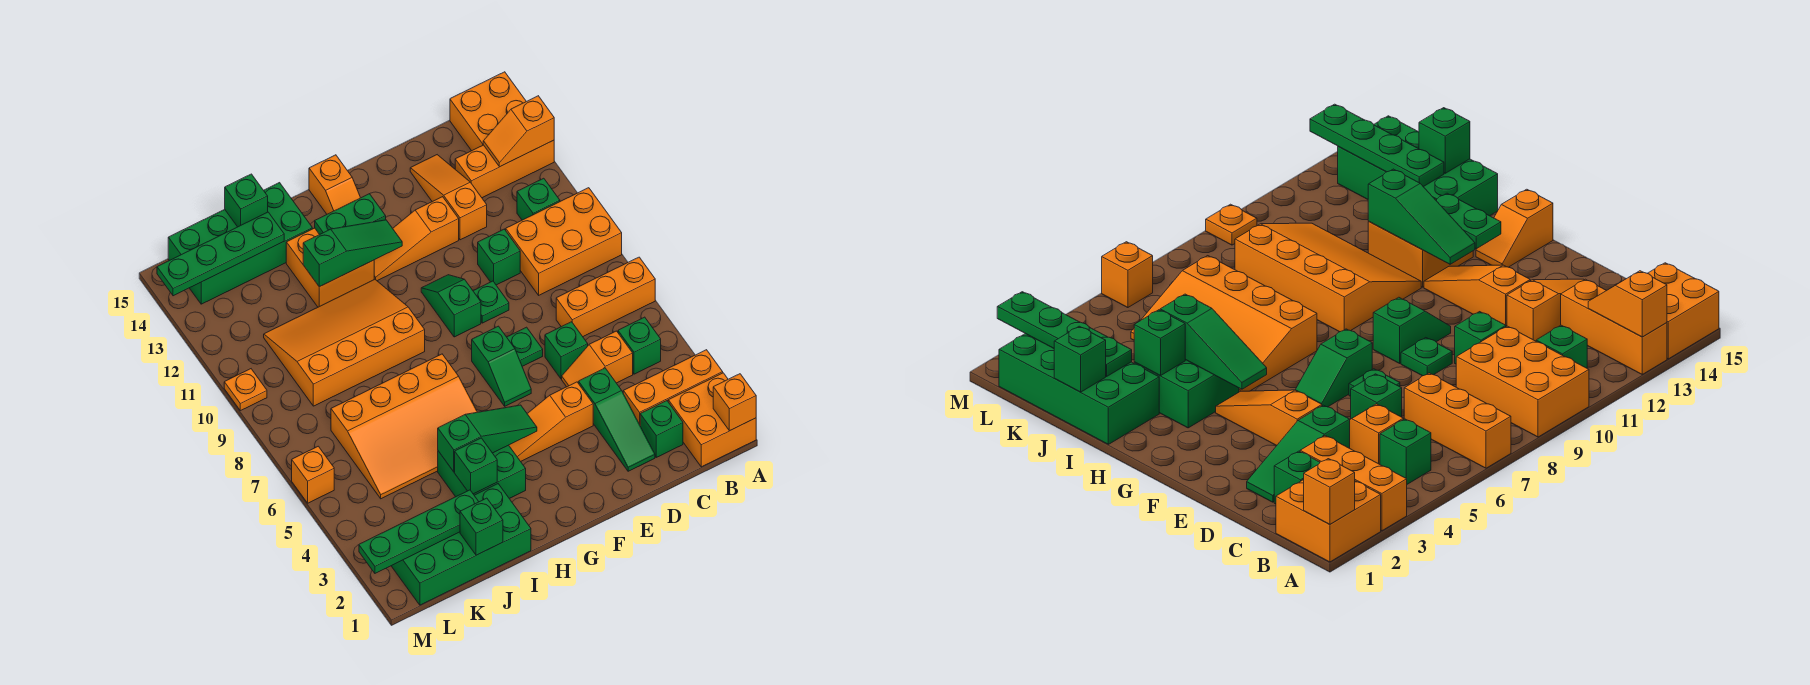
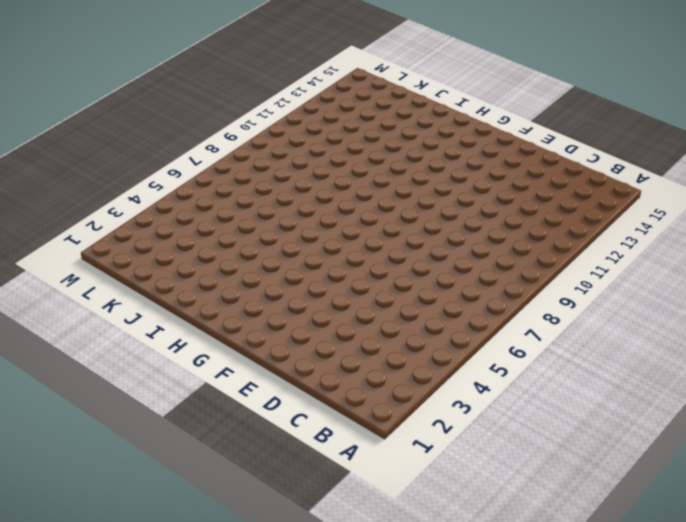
none -> orange brick A1:B2 level 1
none -> orange brick A3:C3 level 1
none -> orange brick A7:C7 level 1
none -> orange brick A9:C10 level 1

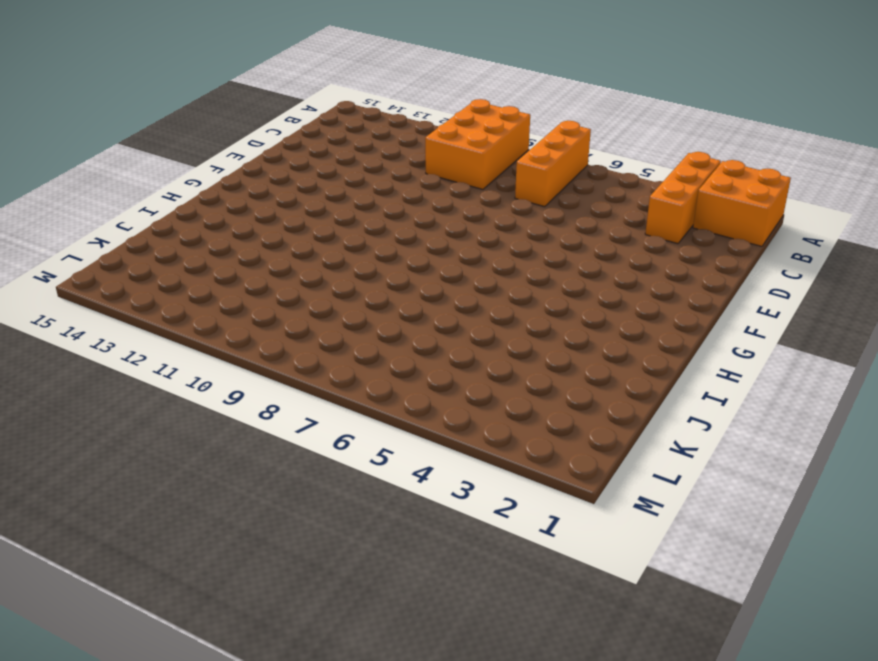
none -> orange brick A13:C13 level 1
none -> orange brick A14:B15 level 1
none -> green brick B5 level 1
none -> green brick B11 level 1

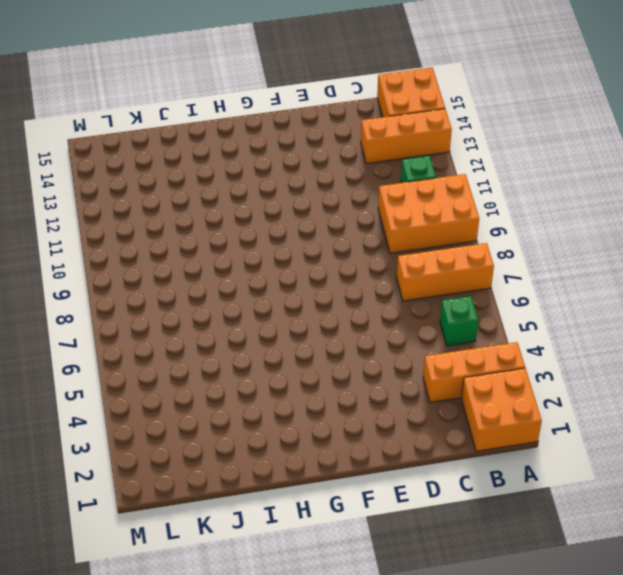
none -> green brick C2 level 1
none -> orange slope C5:D5 level 1 top C
none -> green slope D2:D4 level 1 top 4
none -> green brick D6 level 1

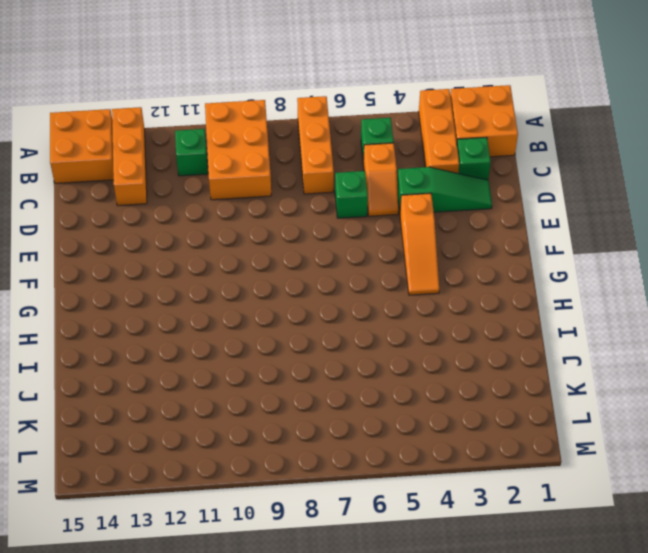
none -> green brick D10 level 1
none -> orange slope D12:D14 level 1 top 12
none -> green plate E7 level 1
none -> green plate E9 level 1

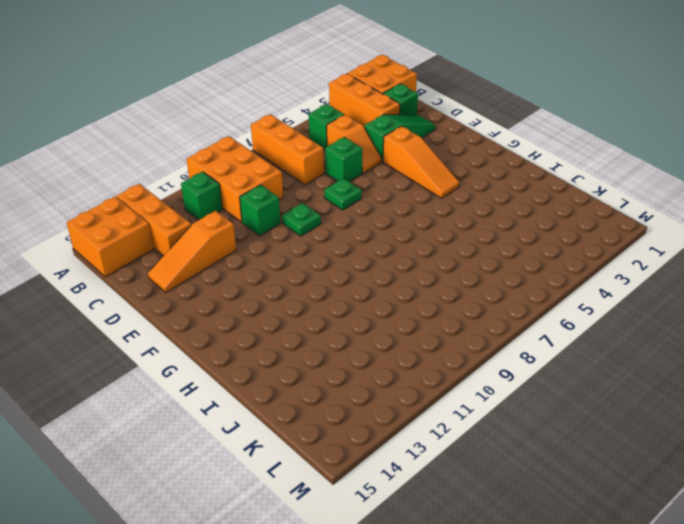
none -> orange slope E12:G12 level 1 top E
none -> green slope F6:F7 level 1 top 7
none -> green slope F9:F10 level 1 top 9
none -> orange slope G14:G15 level 1 top 15

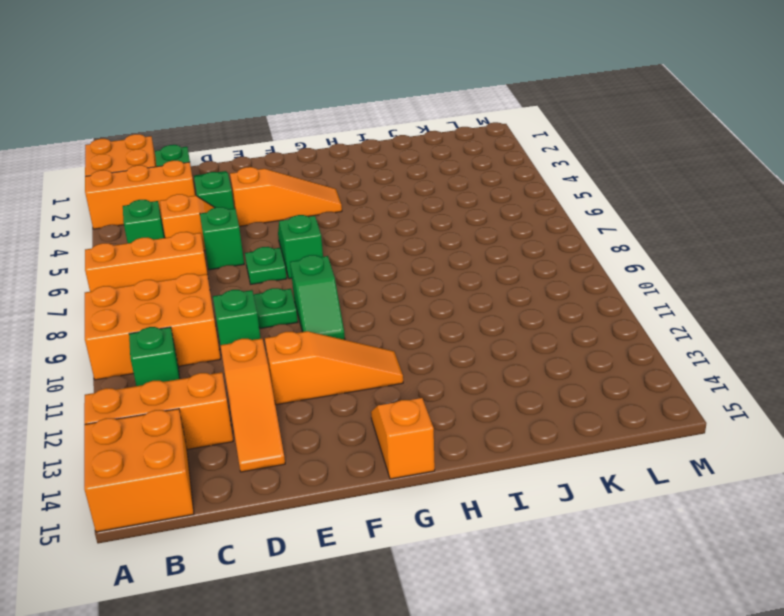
none -> green brick H3:I4 level 1
none -> orange slope H5:K7 level 1 top 7
none -> orange slope H9:K11 level 1 top 9
none -> orange brick H12:I13 level 1

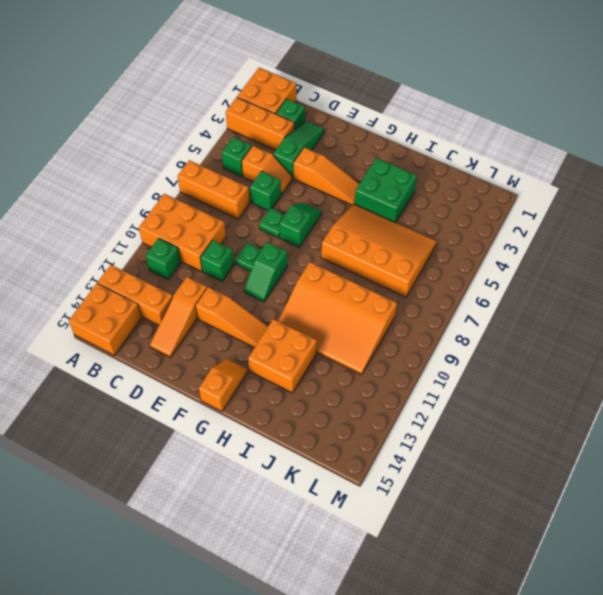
none -> green brick I1:L2 level 1
none -> green brick I14:L15 level 1
none -> orange brick M6 level 1
none -> orange plate M10 level 1

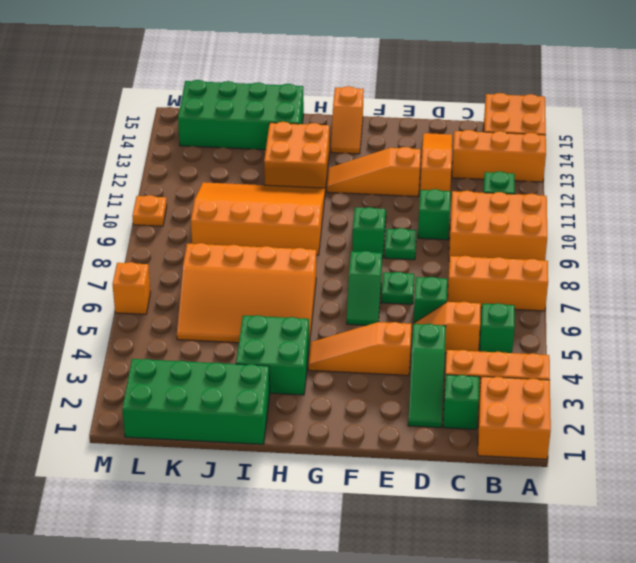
none -> orange brick A1 level 2
none -> orange slope A13:B13 level 2 top A
none -> green slope G4:I4 level 2 top I
none -> green slope G12:I12 level 2 top I

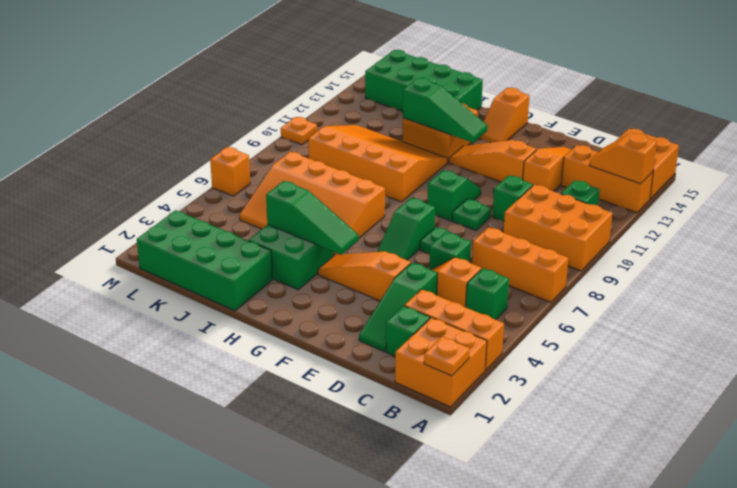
orange plate A1 level 2 -> orange brick A1 level 2
none -> green plate G13:H13 level 2
none -> green brick I3 level 2
none -> green brick J1 level 2
none -> green plate J2:M2 level 2

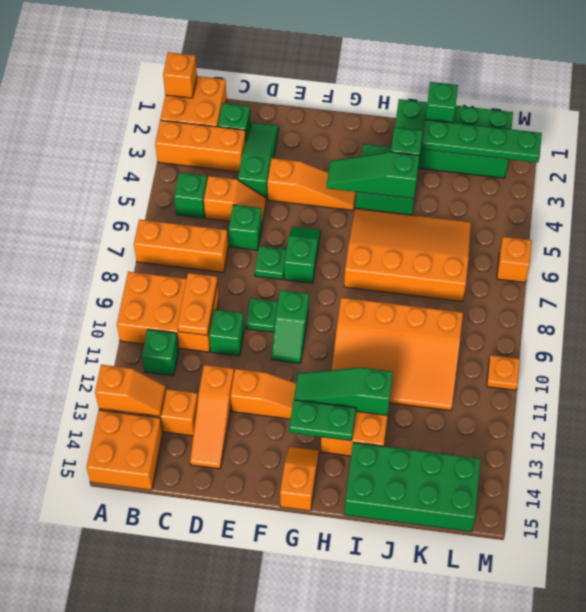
orange plate C9:C10 level 2 -> none
none -> green plate J14:M14 level 2
none -> green brick J15 level 2

